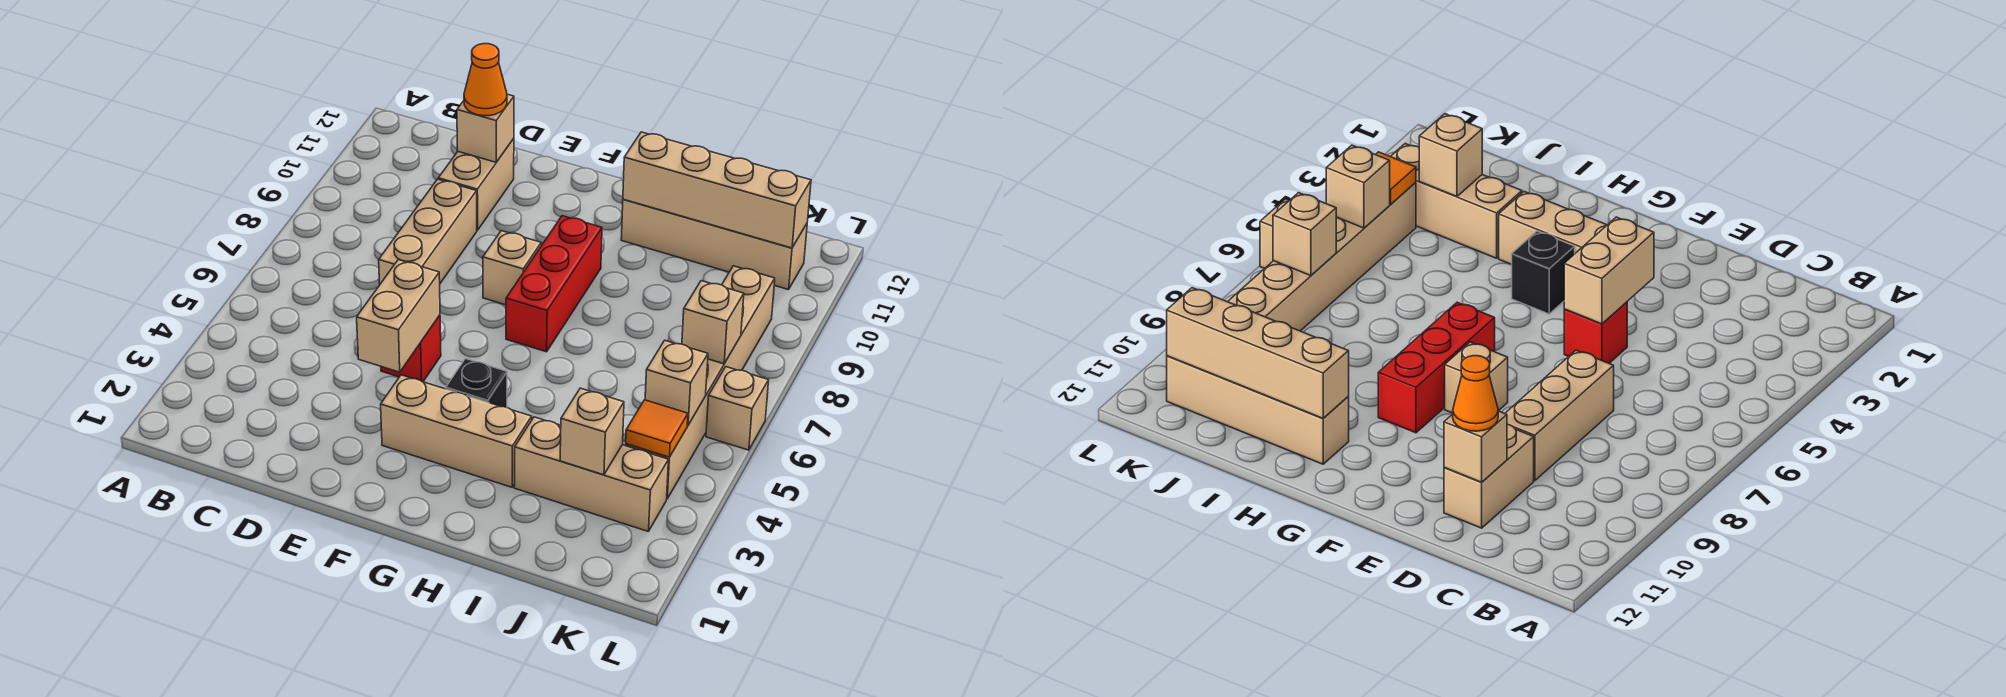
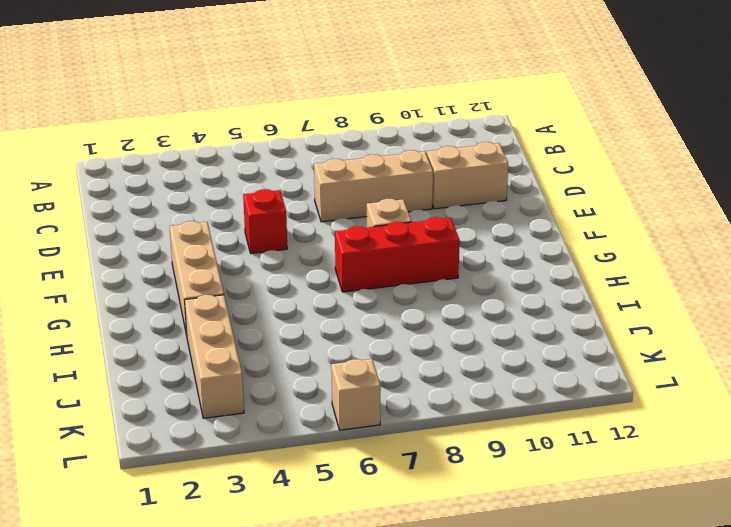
none -> black brick G4 level 1
none -> tan brick H11:K11 level 1
none -> tan brick K4:K9 level 1

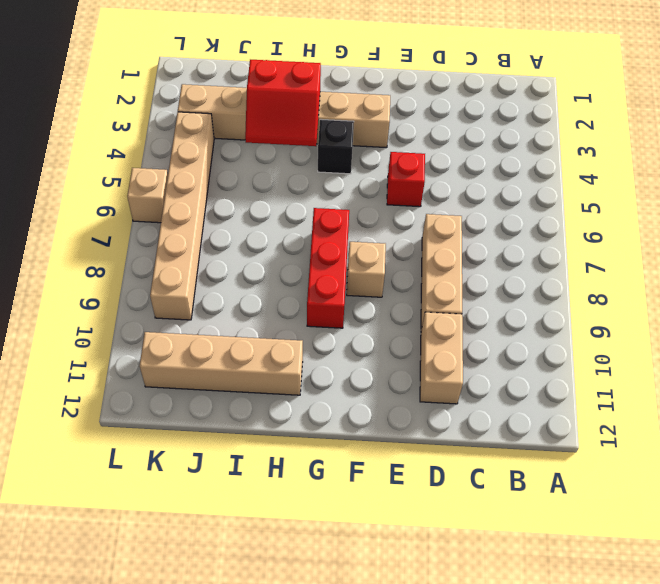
red slope H3:I4 level 2 top 3 -> none
none -> tan brick D11 level 2
none -> tan brick E4:E5 level 2
none -> tan brick H11:K11 level 2

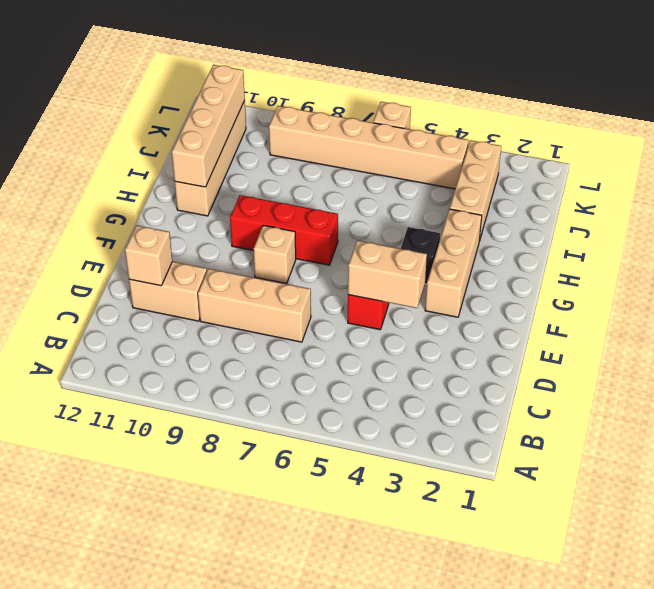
none -> tan brick J3 level 2
none -> orange tile K4 level 2
none -> tan brick K5 level 2

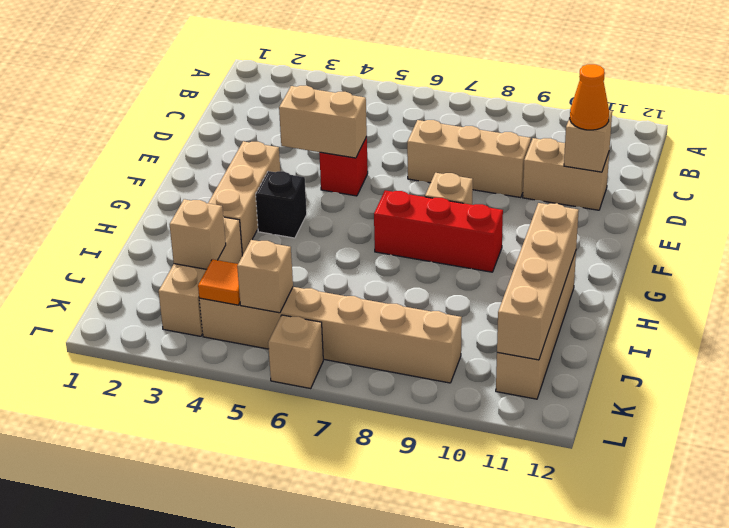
none -> tan brick K7 level 2

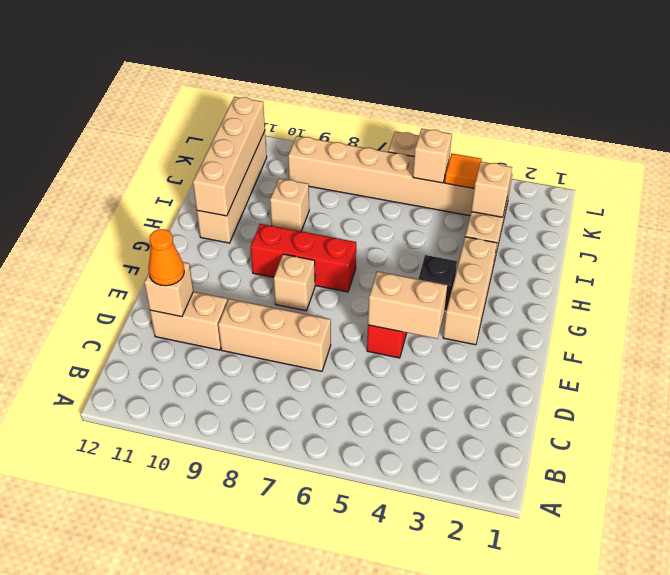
tan brick I9 level 1 -> tan brick K7 level 2

